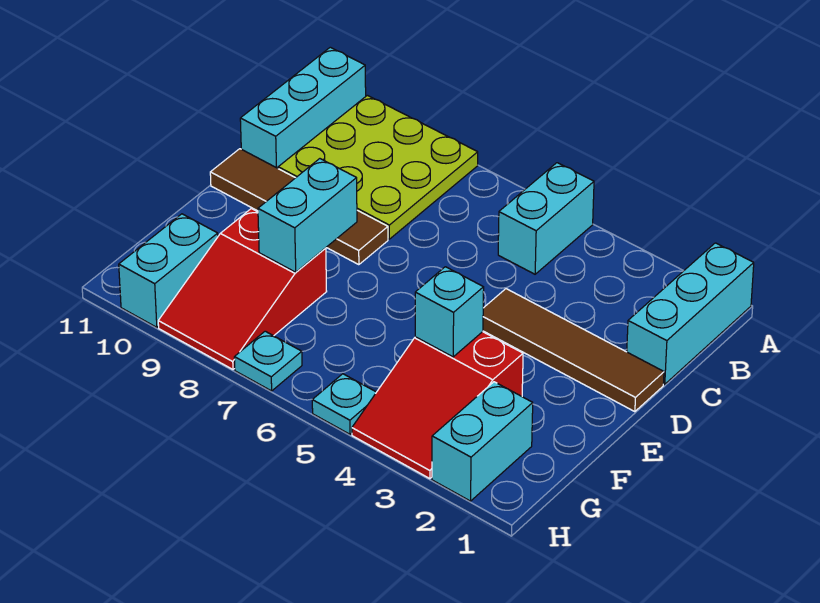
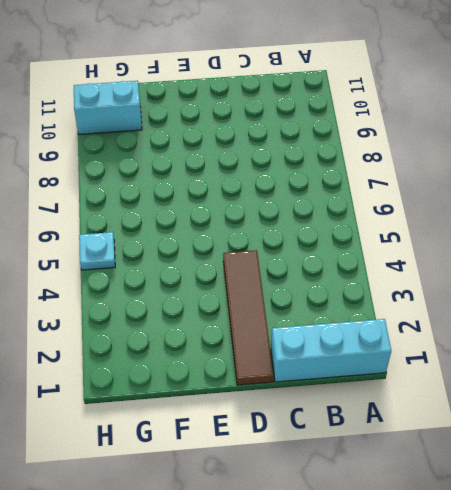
none -> cyan brick A5:B5 level 1
none -> lime plate A8:C10 level 1
none -> cyan brick A11:C11 level 1

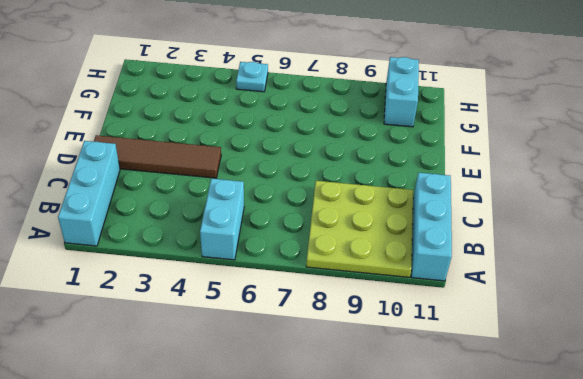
none -> brown tile D8:D11 level 1
none -> red slope F3:H4 level 1 top F
none -> red slope F8:H9 level 1 top F

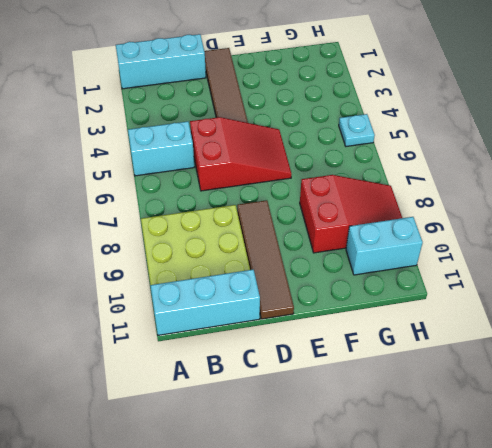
red slope C5:E6 level 1 top C -> red slope F3:H4 level 1 top F
none -> cyan brick G2:H2 level 1
none -> cyan plate H7 level 1
none -> cyan brick E8:F8 level 2

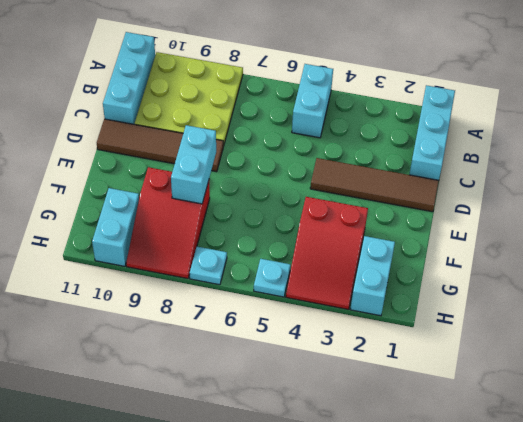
none -> cyan brick F4 level 2

